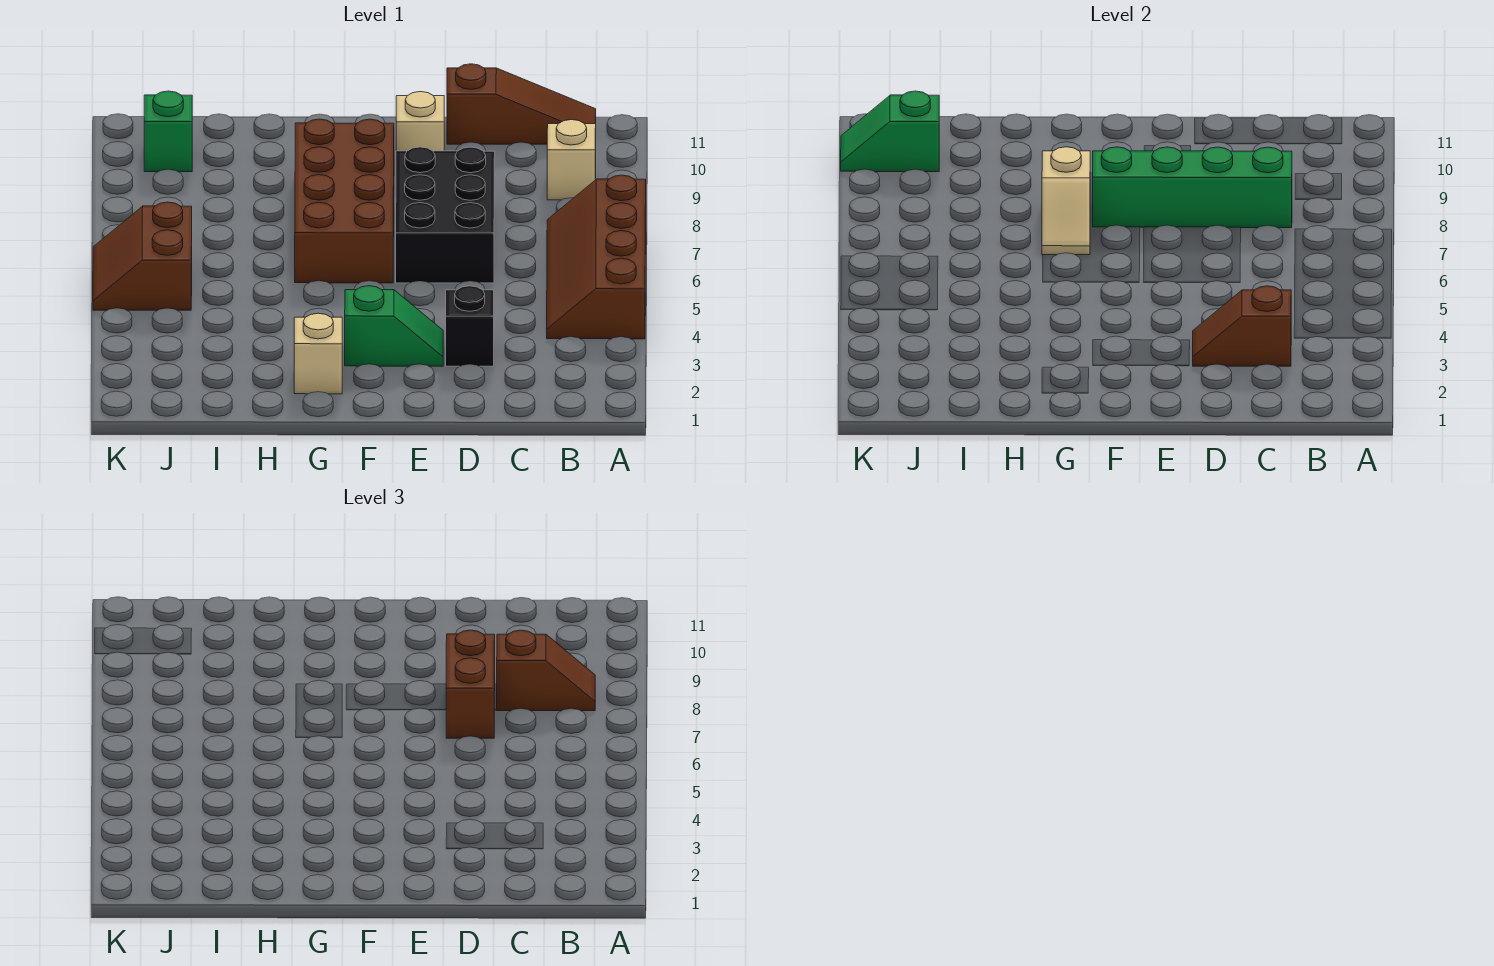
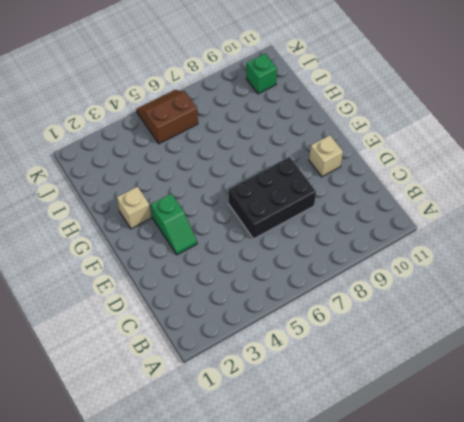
none -> brown slope A4:B7 level 1 top A
none -> tan brick B9 level 1
none -> brown slope B11:D11 level 1 top D

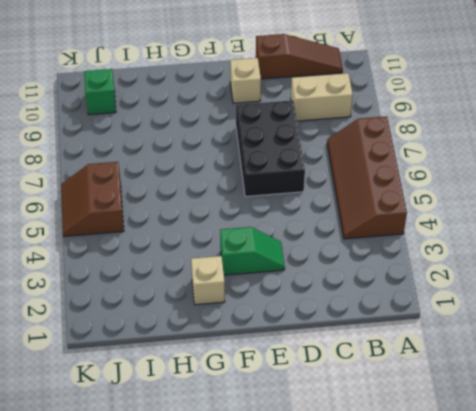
tan brick B9:C9 level 1 -> tan brick B9 level 1
none -> black brick D3 level 1
none -> brown brick F6:G9 level 1
none -> brown slope C3:D3 level 2 top C

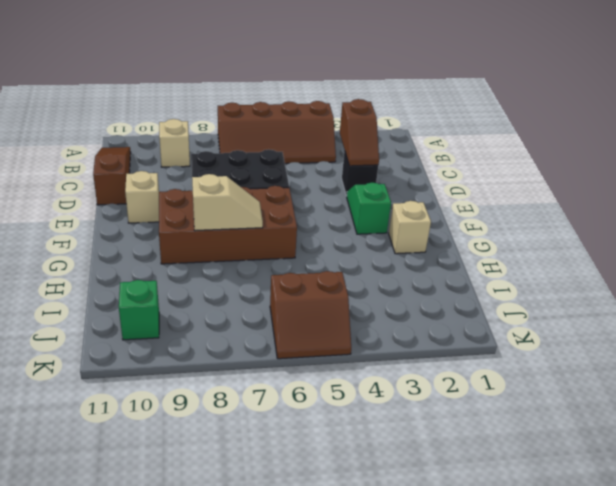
none -> green brick C8:F8 level 2
none -> green slope J10:K10 level 2 top J
none -> brown slope B8:C8 level 3 top C

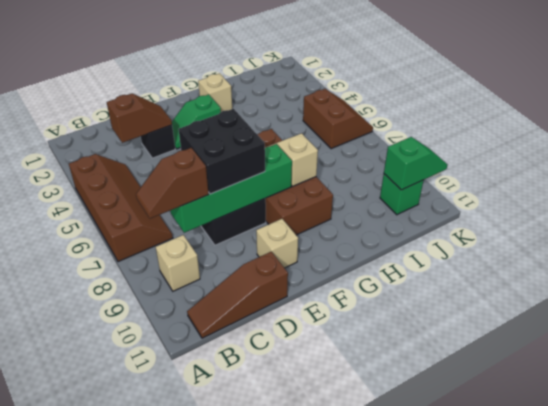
black brick D7:E8 level 3 -> brown brick D7:D8 level 3

